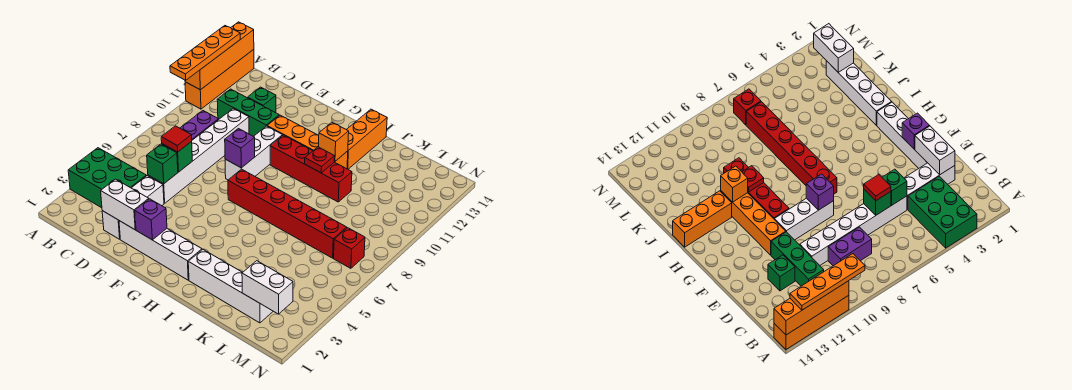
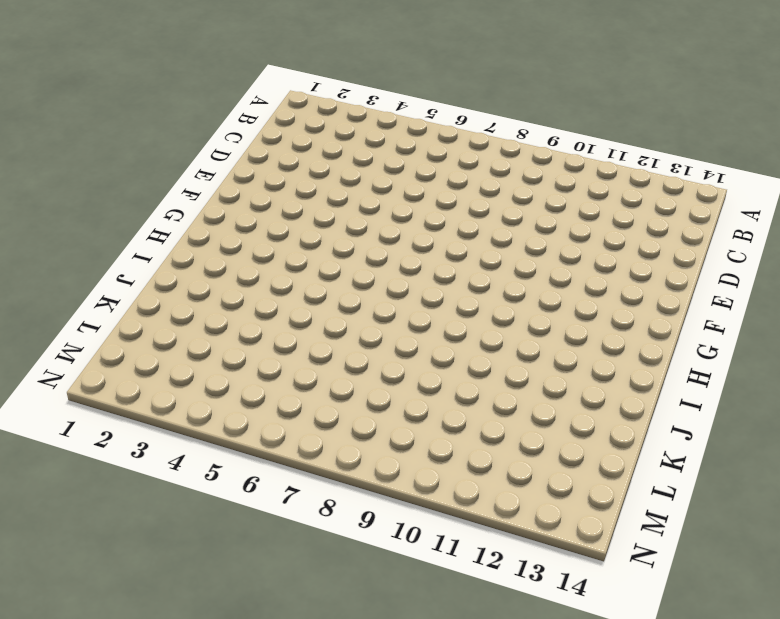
none -> green brick A3:C4 level 1
none -> orange brick A11:A14 level 1
none -> purple brick C8:C9 level 1

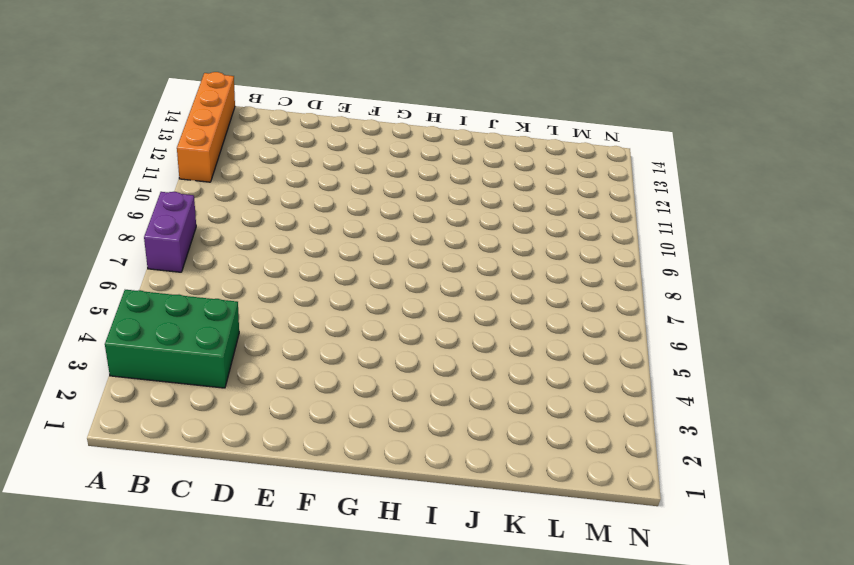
purple brick A7:A8 level 1 -> purple brick C8:C9 level 1
none -> green brick C11:E11 level 1
none -> white brick D2:D4 level 1
none -> white brick D5:D10 level 1

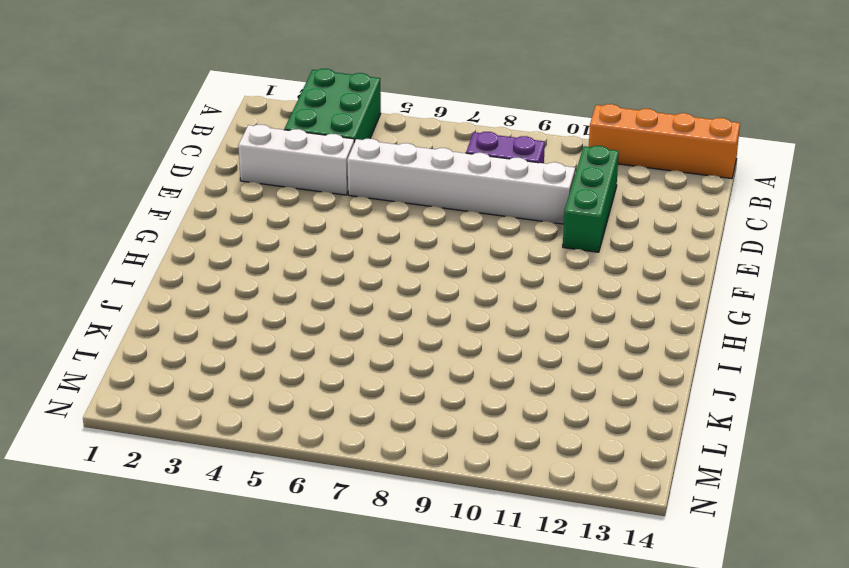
none -> green brick D12 level 1
none -> white brick E2:H2 level 1
none -> white brick F8:F10 level 1

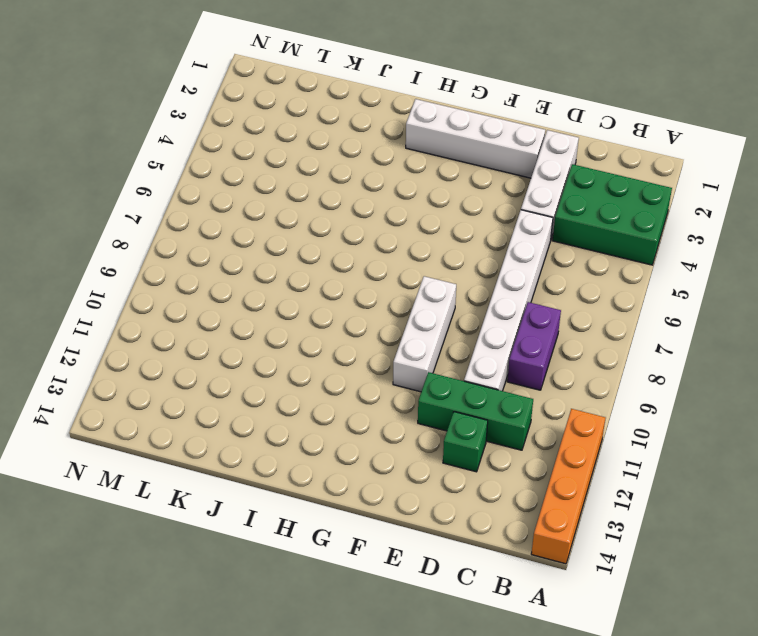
none -> orange brick F11:I11 level 1
none -> red brick G7:L7 level 1
none -> red brick G10:J10 level 1

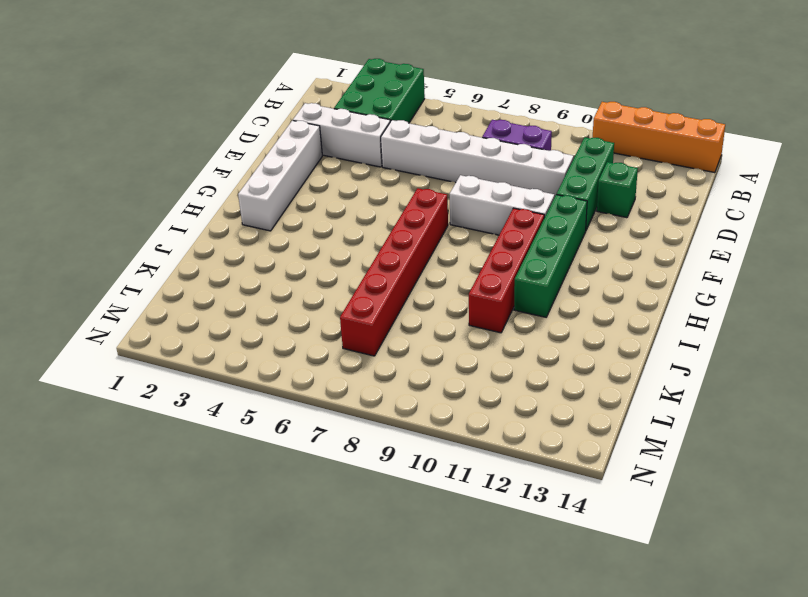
green brick F11:I11 level 1 -> orange brick F11:I11 level 1
none -> white brick I2:L2 level 1
none -> orange brick I12:I14 level 1
none -> red brick M7 level 1

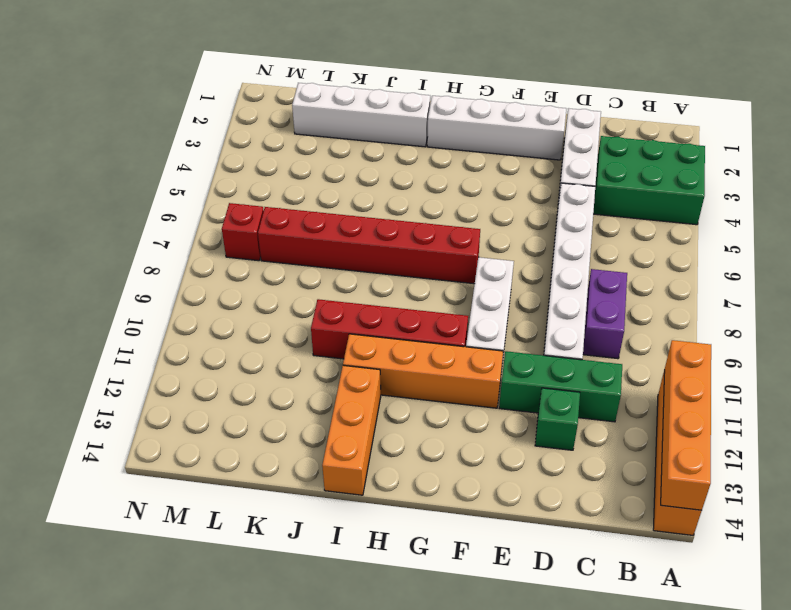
none -> white brick D2:E2 level 2
none -> green brick D5 level 2
none -> green brick D6 level 2

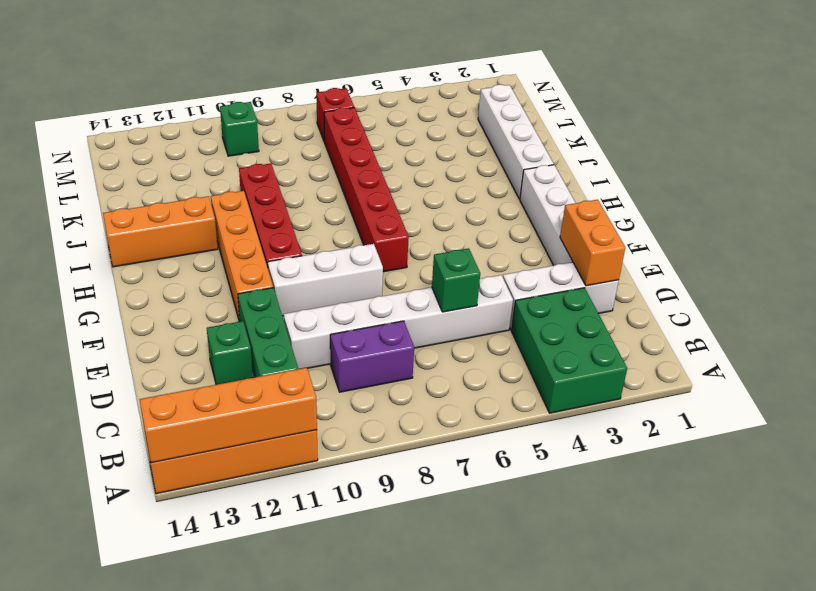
orange brick D2:E2 level 2 -> white brick D2:E2 level 2
green brick M10 level 1 -> green brick D5 level 2
none -> purple brick F2 level 2
none -> purple brick F8 level 2
none -> red plate I10 level 2

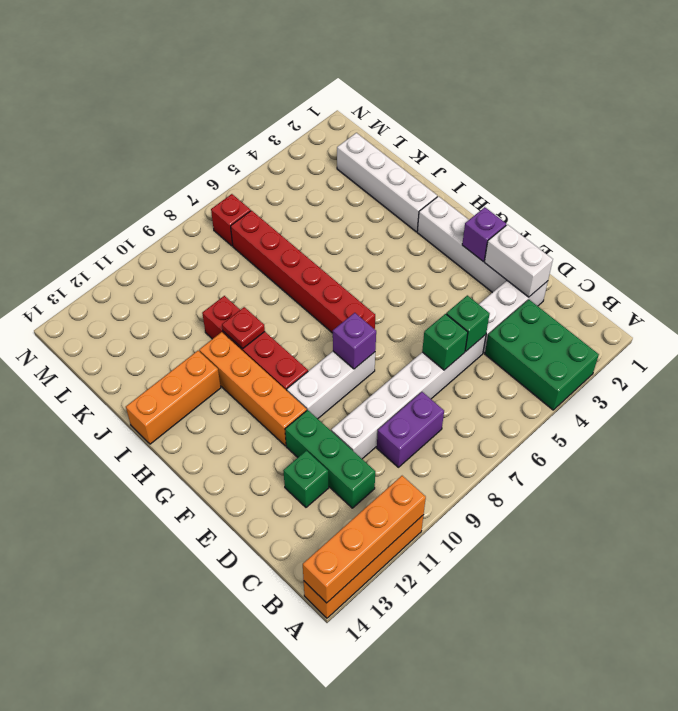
none -> orange brick I11 level 2
none -> white brick L2:M2 level 2
none -> orange plate A10:A13 level 3

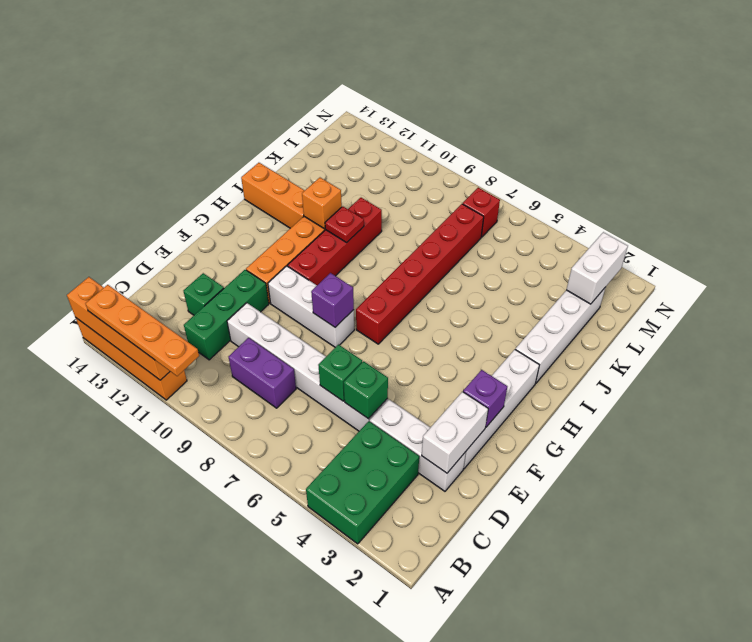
none -> red tile D6 level 3

